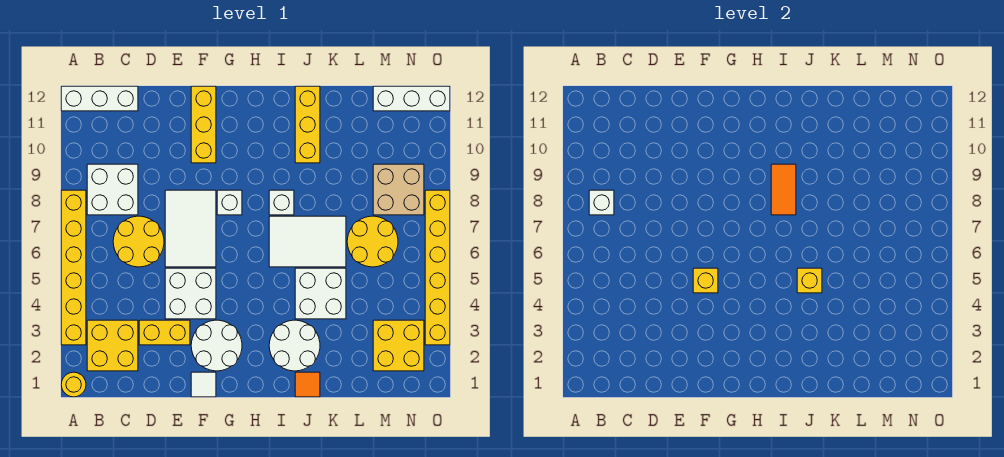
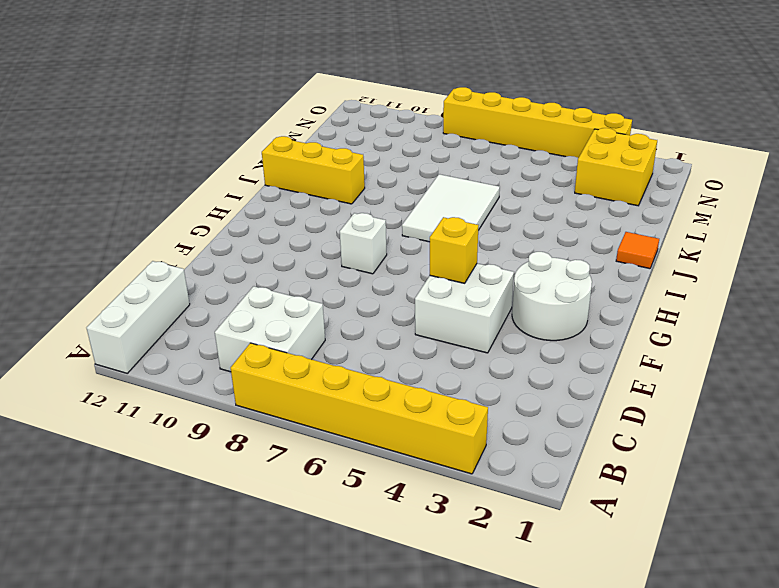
none -> yellow round brick A1 level 1
none -> yellow brick B2:C3 level 1
none -> yellow round brick C6:D7 level 1

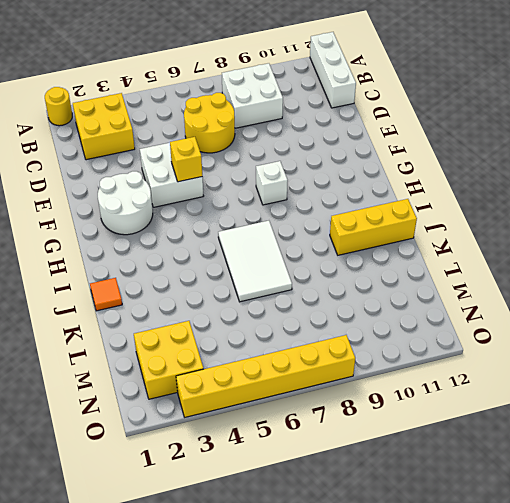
none -> yellow brick A3:A8 level 1
none -> yellow brick D3:E3 level 1
none -> white tile E6:F8 level 1

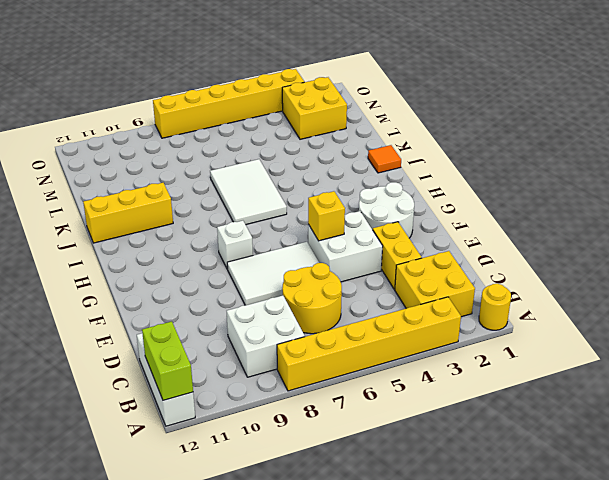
lime brick A12:B12 level 2 -> none
none -> white tile F1 level 1
none -> yellow brick F10:F12 level 1
none -> white round brick I2:J3 level 1

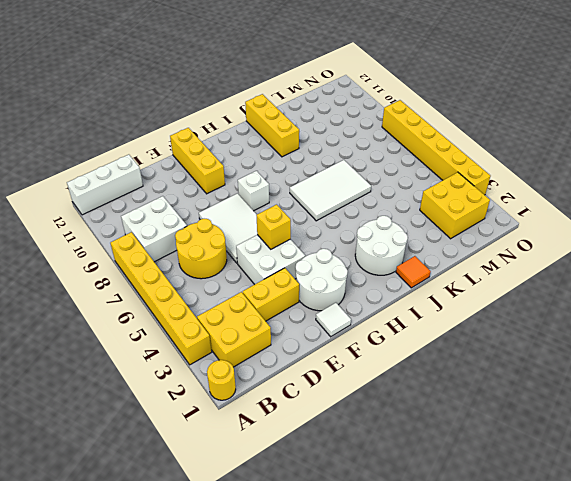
none -> white brick I8 level 1
none -> white brick J4:K5 level 1
none -> yellow round brick L6:M7 level 1

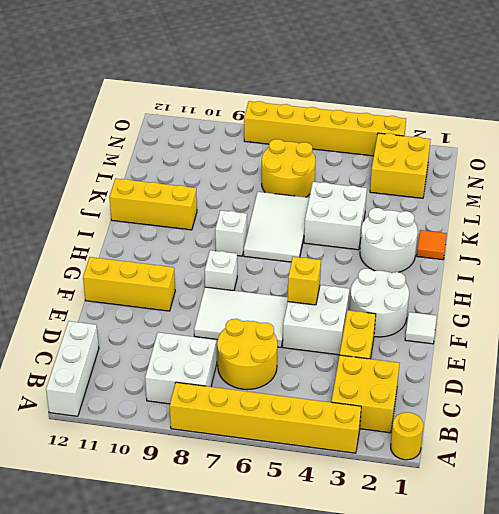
none -> tan brick M8:N9 level 1
none -> white brick M12:O12 level 1
none -> white brick B8 level 2

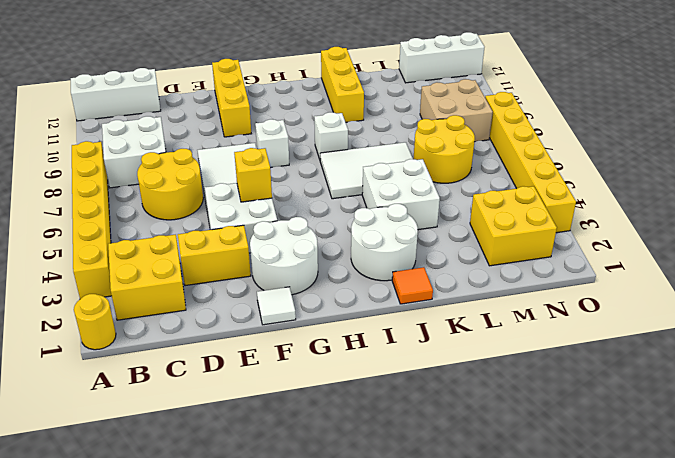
none -> white brick B8 level 2
none -> orange tile I8:I9 level 2
none -> yellow brick J5 level 2

